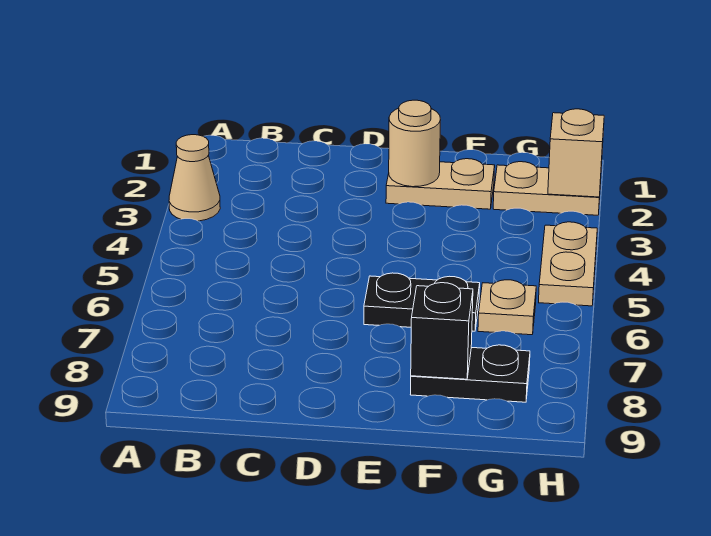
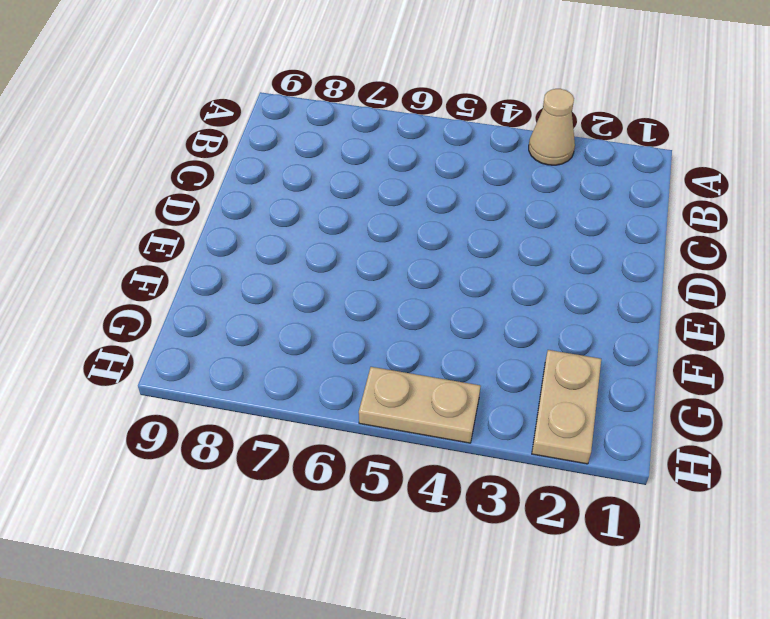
none -> tan plate E2:F2 level 1
none -> black plate E6:F6 level 1

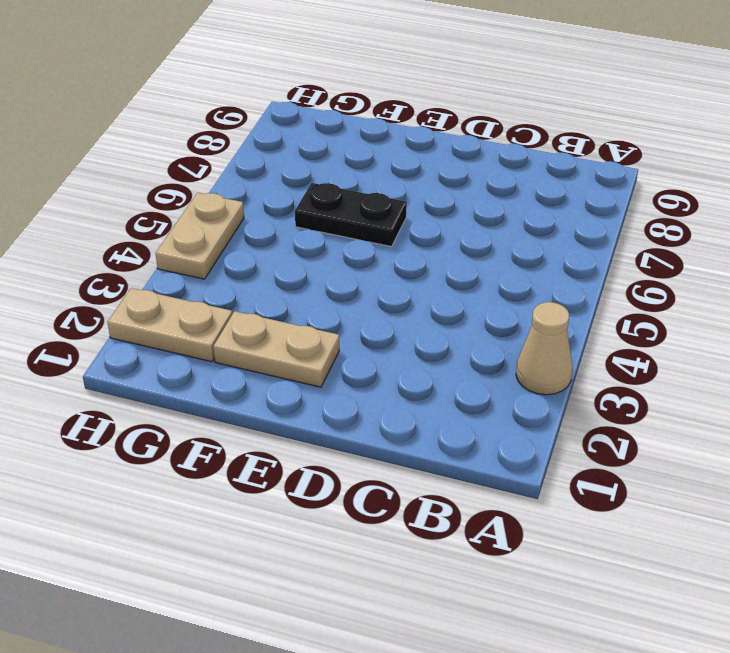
none -> black plate F8:G8 level 1
none -> tan plate G6 level 1

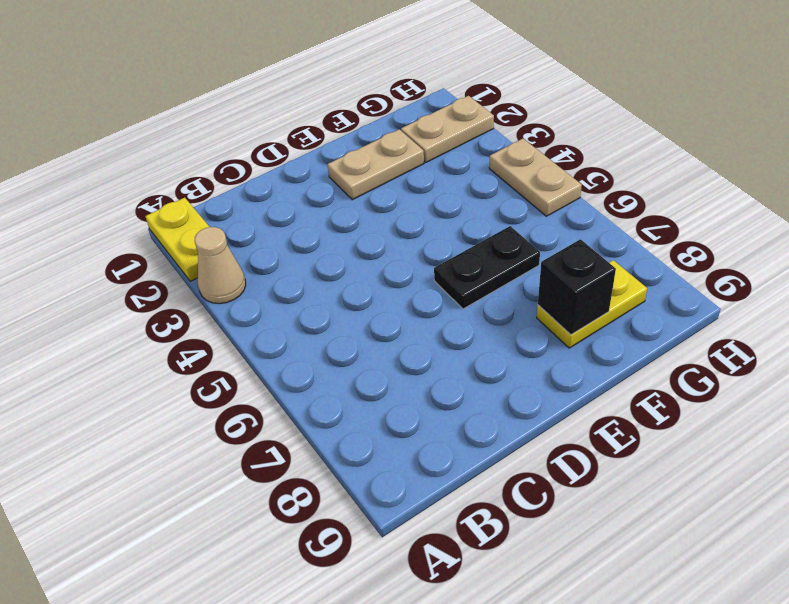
yellow plate A1:A2 level 1 -> none
yellow plate F8:G8 level 1 -> black plate F8:G8 level 1
none -> tan plate G6 level 1
none -> tan round brick E2 level 2

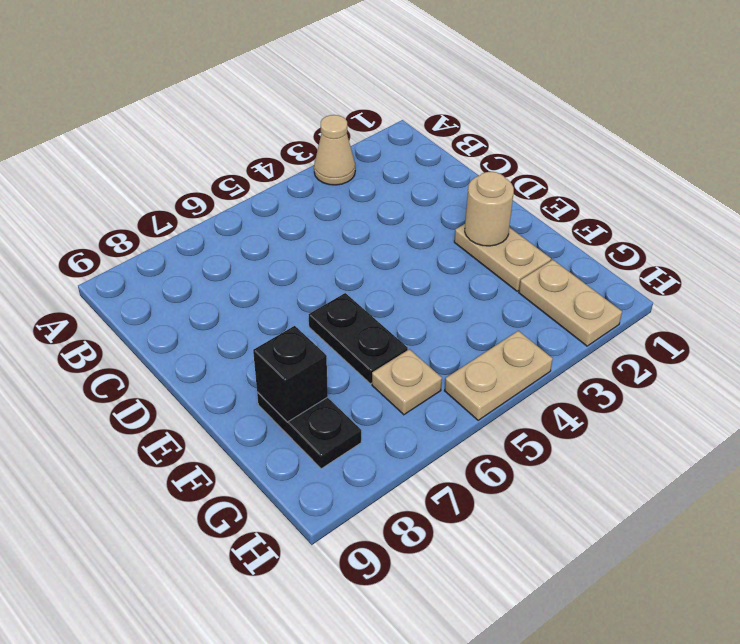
none -> tan brick H2 level 2

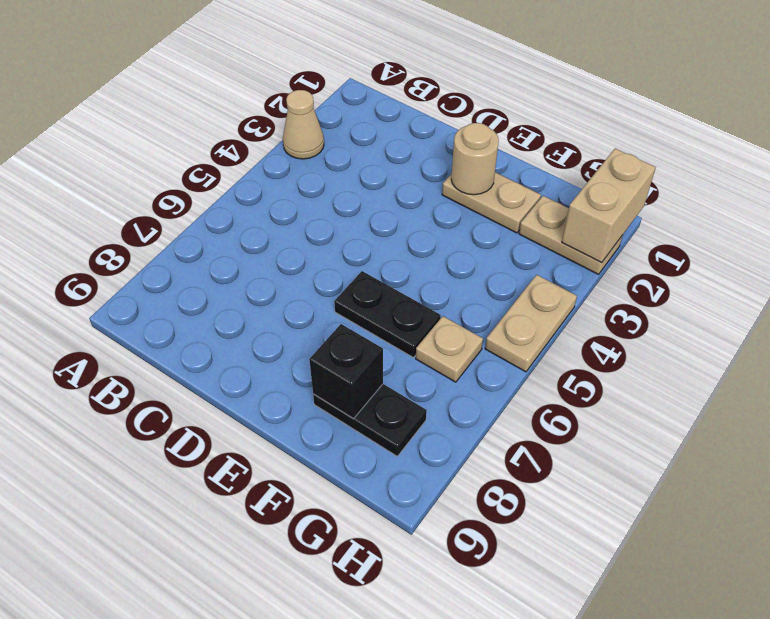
tan brick H1:H2 level 2 -> tan brick H2 level 2

